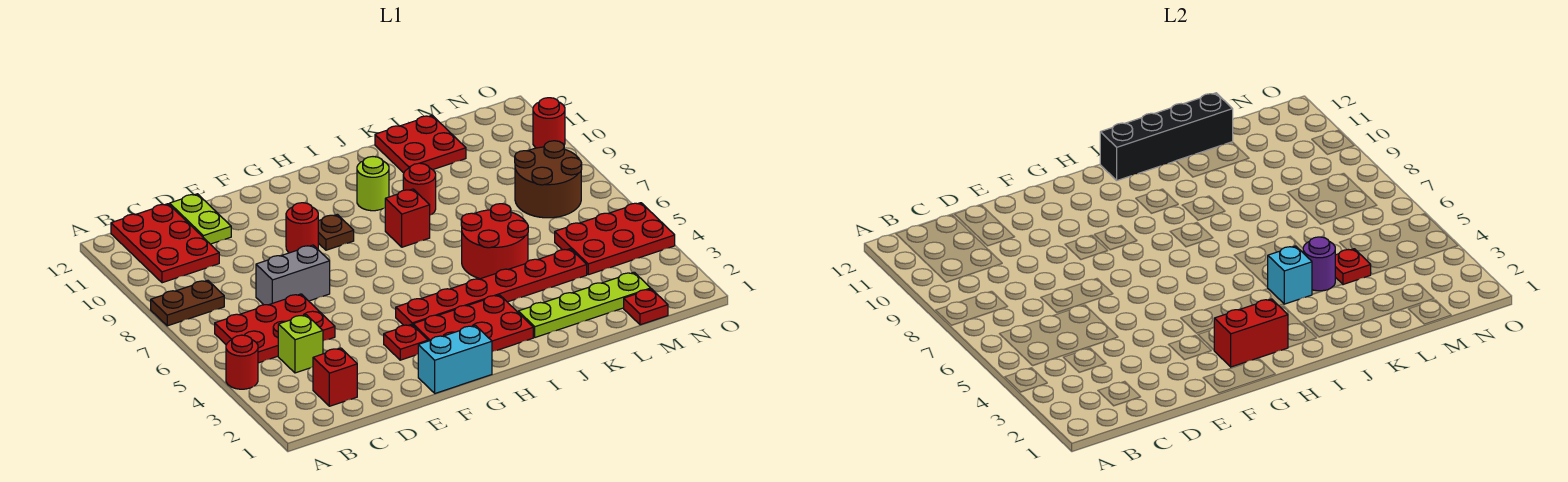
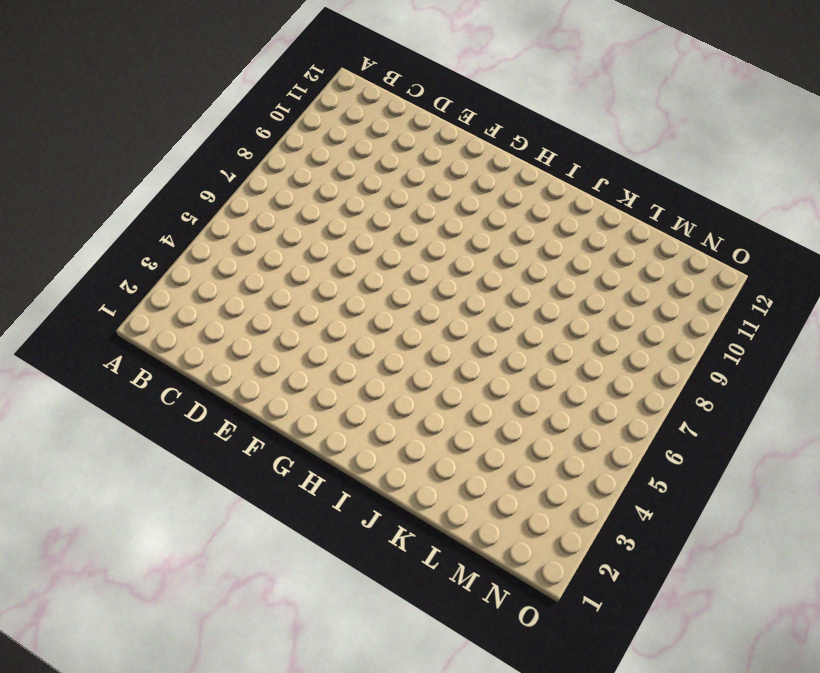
none -> red round brick A4 level 1
none -> brown plate A8:B8 level 1
none -> red plate B5:D6 level 1

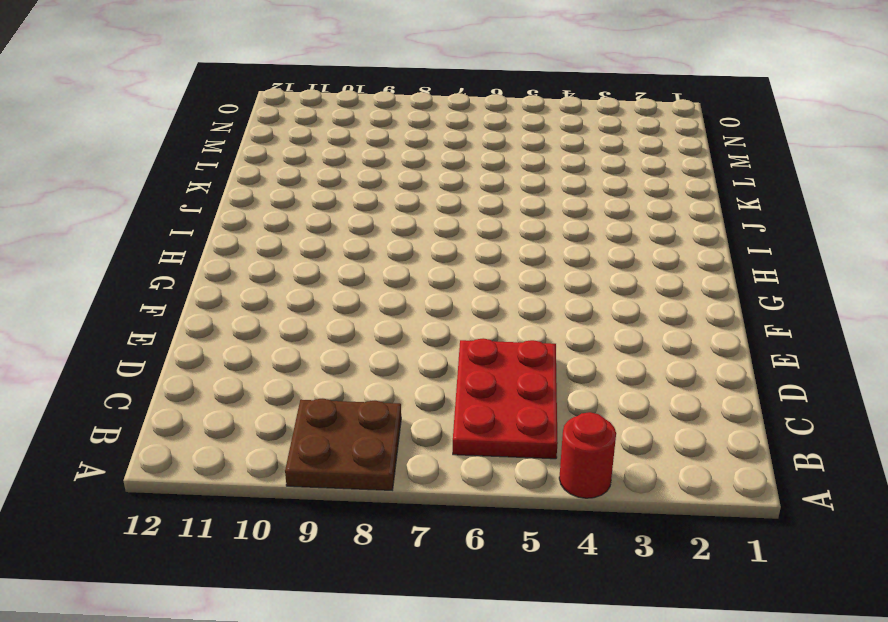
brown plate A8:B9 level 1 -> brown plate A8:B8 level 1
none -> red plate B10:C12 level 1
none -> red brick C2 level 1
none -> lime brick C4 level 1

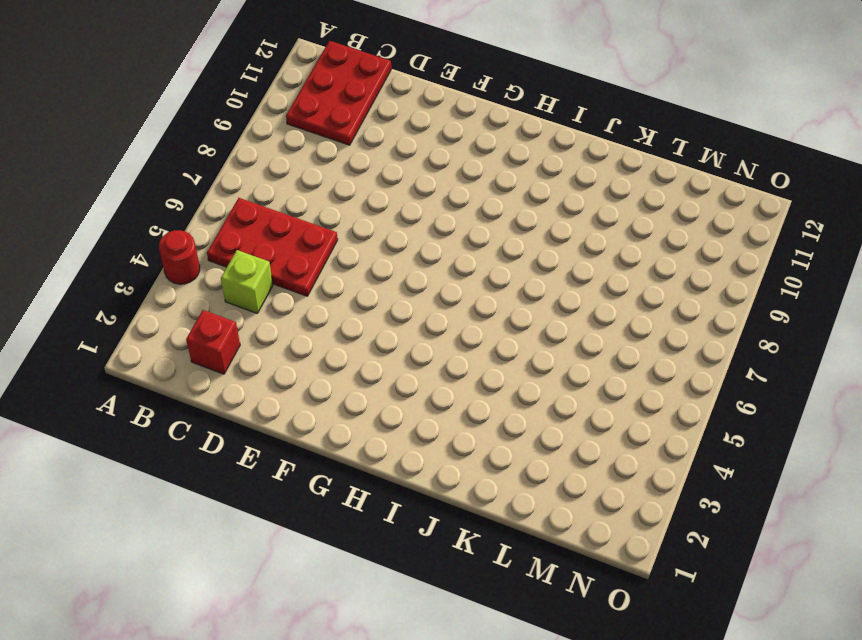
none -> brown plate A8:B8 level 1
none -> grey brick D7:E7 level 1
none -> lime plate D11:D12 level 1

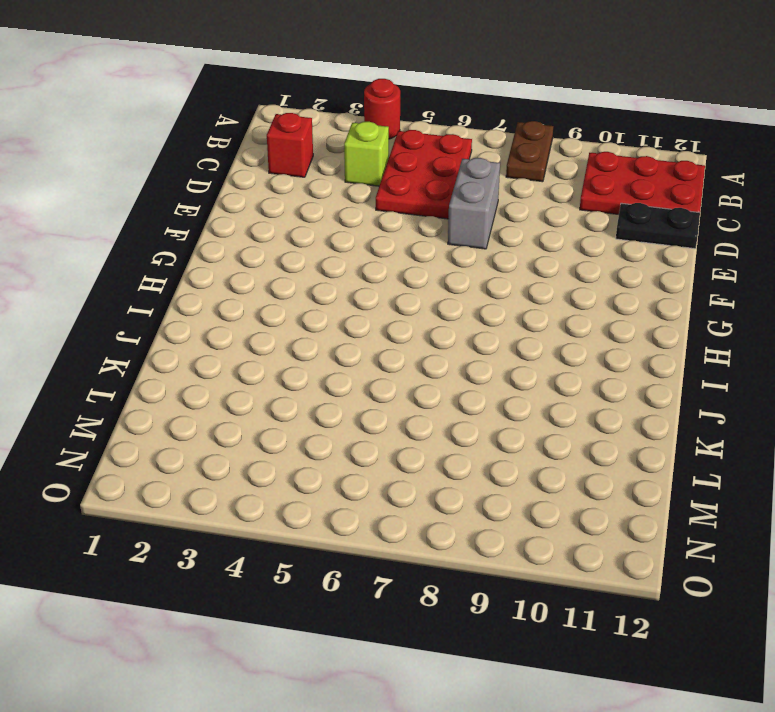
black plate D11:D12 level 1 -> lime plate D11:D12 level 1
none -> cyan brick F1:G1 level 1
none -> red plate F3 level 1
none -> red round brick F9 level 1

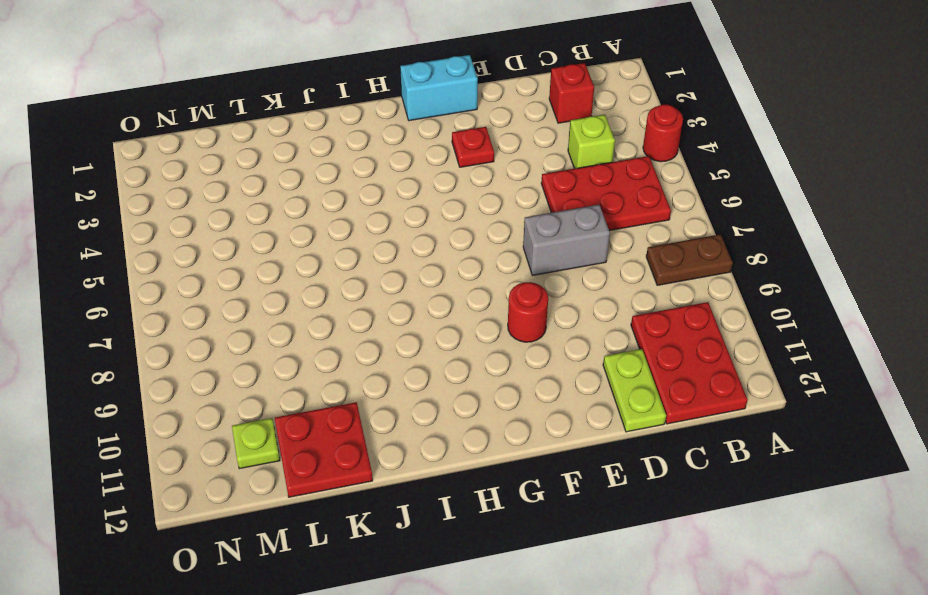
lime plate M11 level 1 -> none
none -> red plate G2:I3 level 1
none -> red plate G4:L4 level 1
none -> brown plate G9 level 1

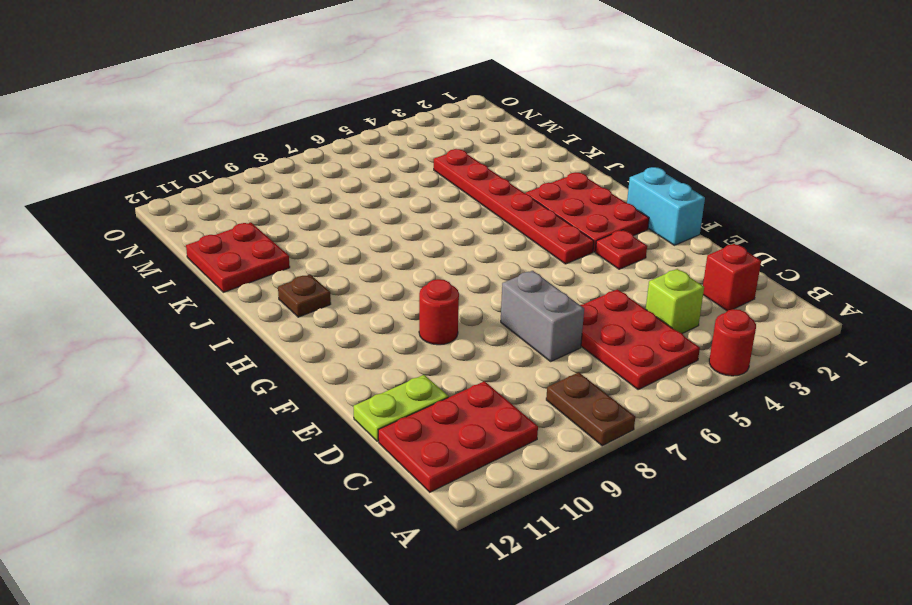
brown plate I11 level 1 -> brown plate G9 level 1
none -> red brick I8 level 1
none -> lime round brick I10 level 1
none -> lime plate J2:M2 level 1

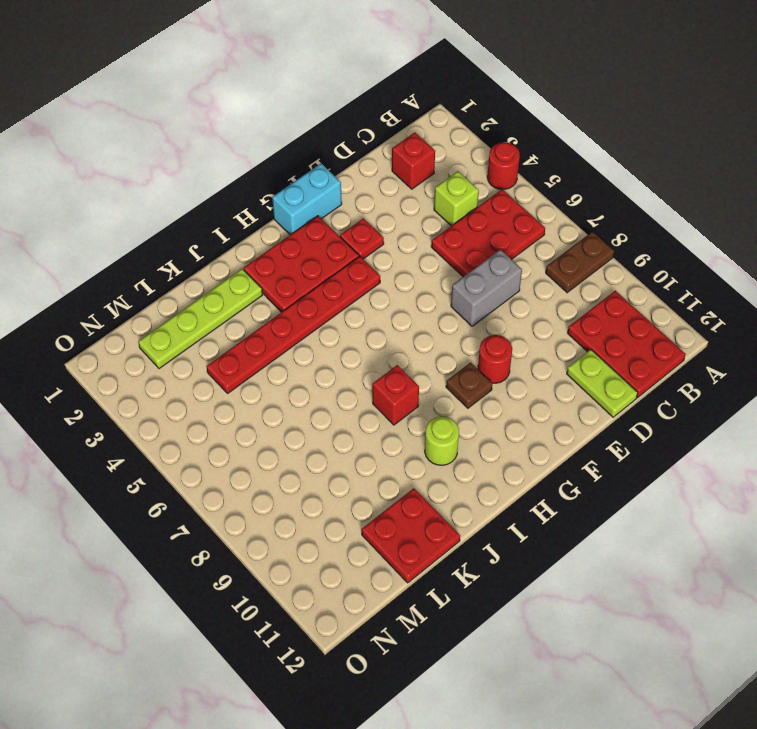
none -> red round brick J5:K6 level 1
none -> red round brick J9 level 1
none -> red plate M1 level 1

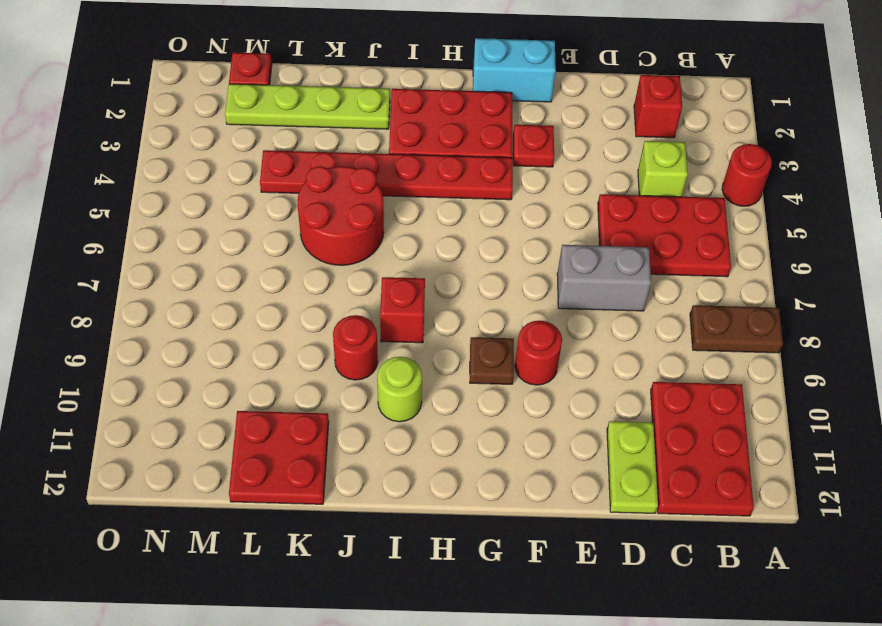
none -> red plate M4:O5 level 1
none -> brown round brick M7:N8 level 1
none -> red round brick O10 level 1

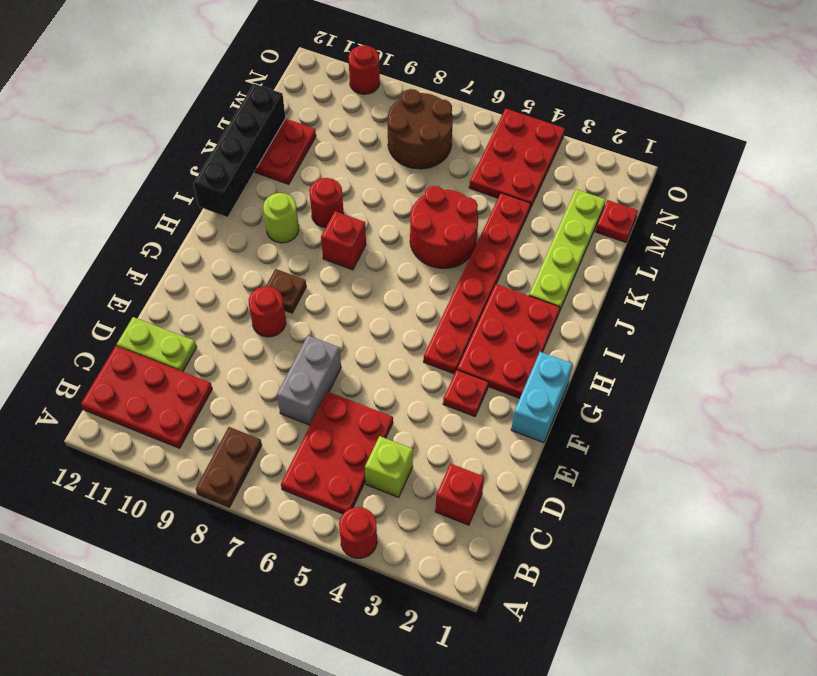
none -> red brick G2:H2 level 2
none -> cyan brick J4 level 2
none -> purple round brick K4 level 2

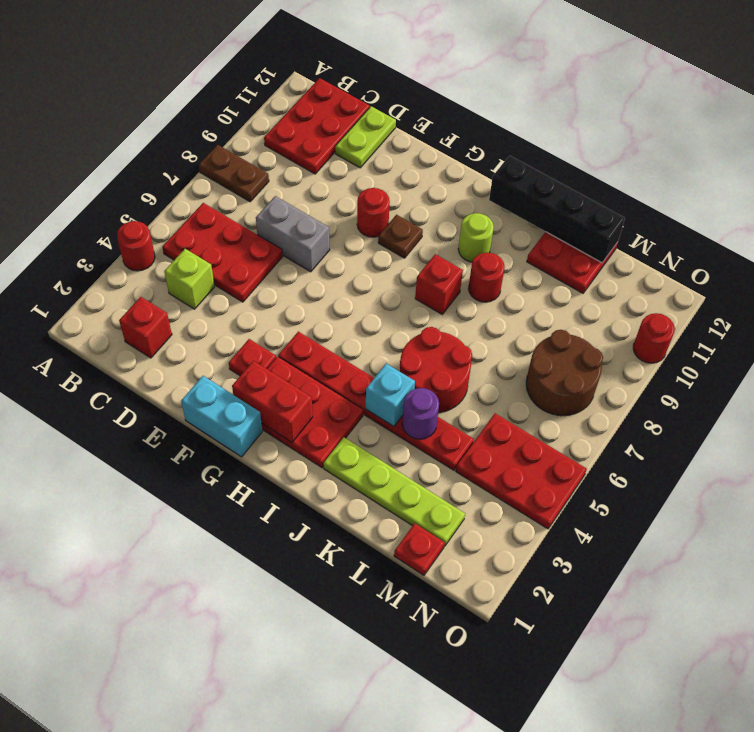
none -> red plate L4 level 2

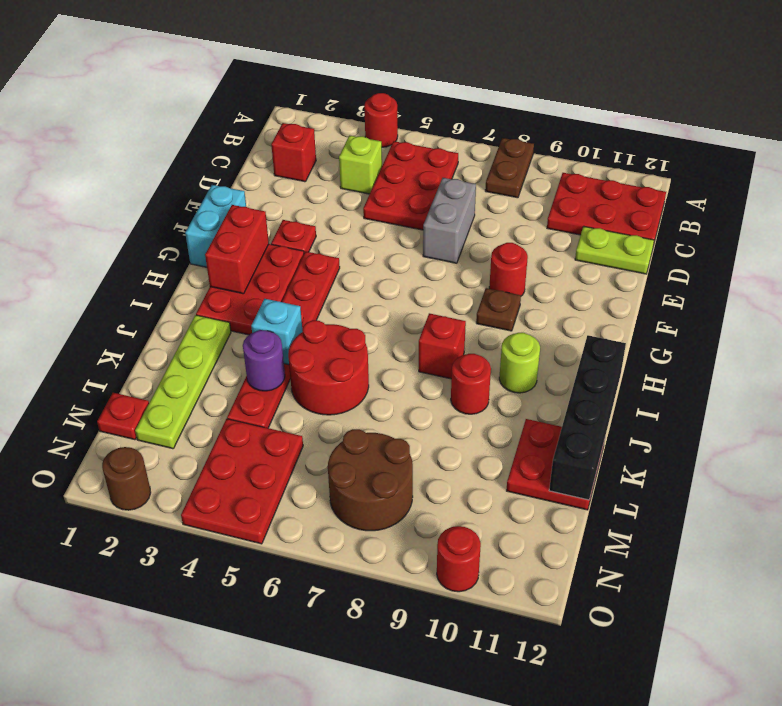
brown round brick O2 level 1 -> none
none -> red plate L4 level 2

